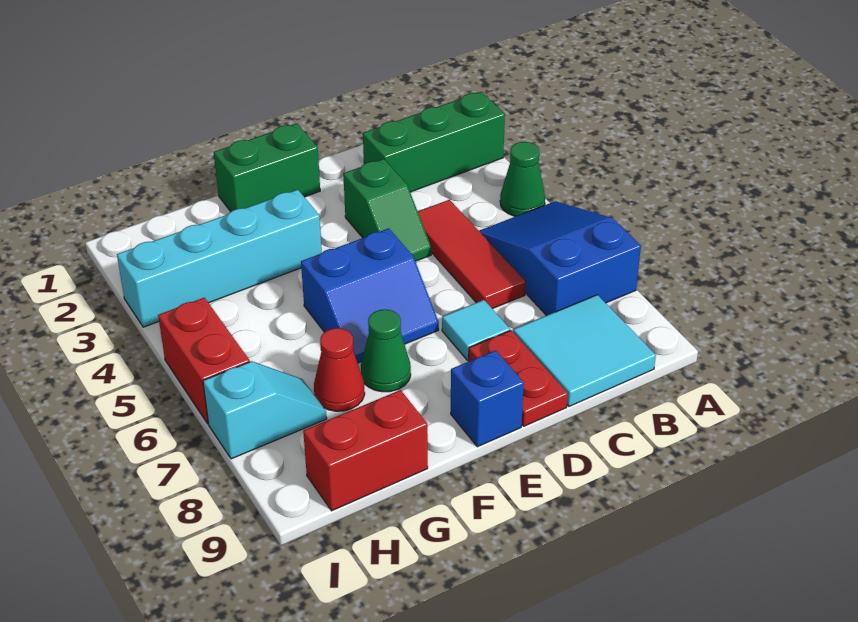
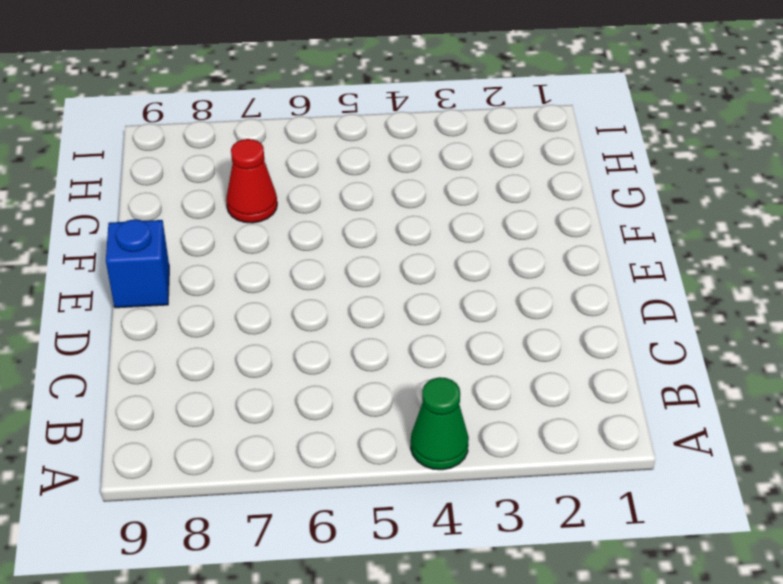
none -> green brick A2:C2 level 1
none -> blue slope A5:B7 level 1 top 7
none -> cyan tile B8:C9 level 1

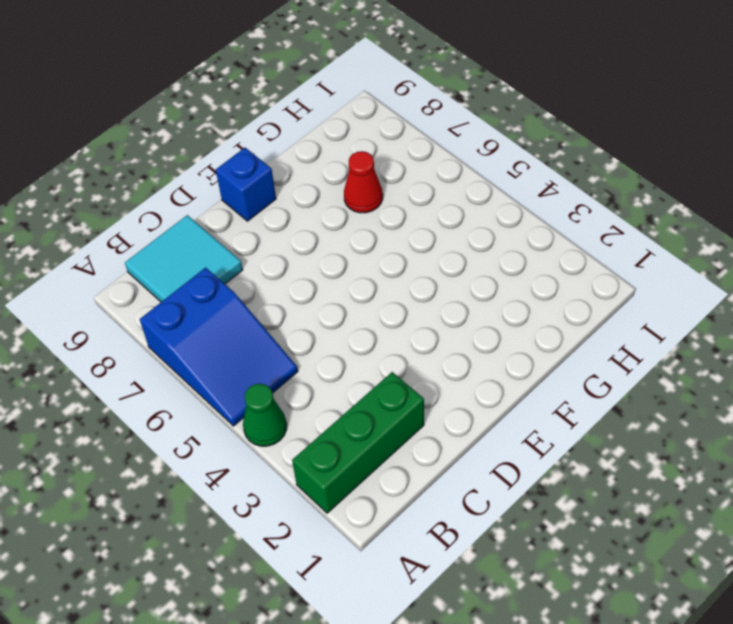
none -> red tile C4:C6 level 1
none -> green slope D3:D4 level 1 top 3
none -> cyan tile D7 level 1

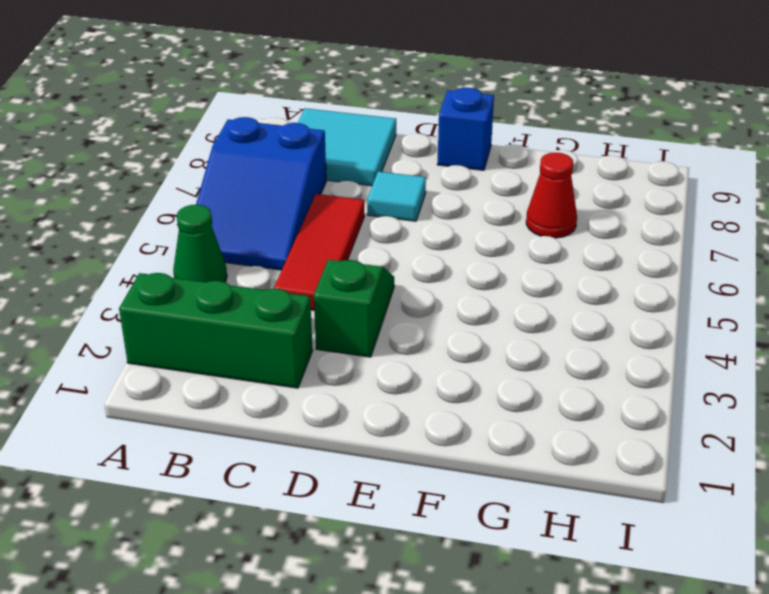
none -> red plate D8:D9 level 1
none -> green brick E1:F1 level 1
none -> blue slope E5:F6 level 1 top 5

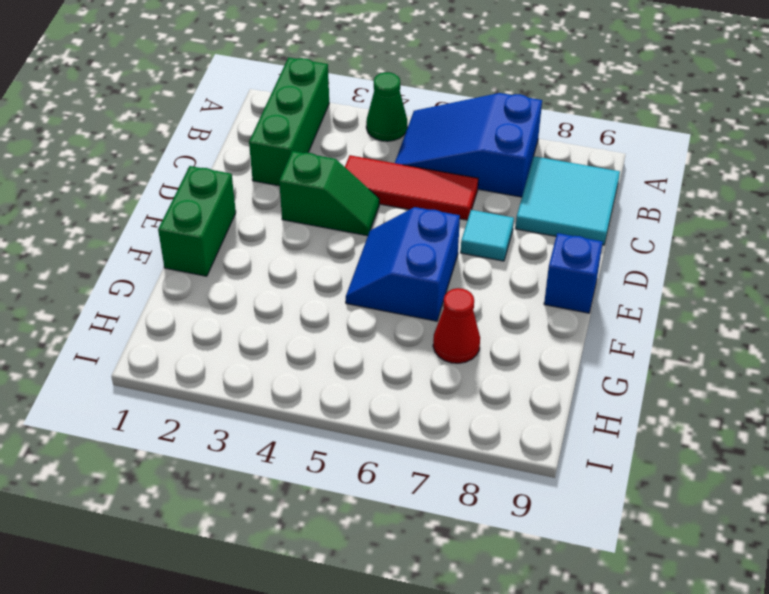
blue slope E5:F6 level 1 top 6 -> blue slope E5:F6 level 1 top 5
none -> red plate D8:D9 level 1
none -> cyan brick F3:I3 level 1
none -> green cone F7 level 1

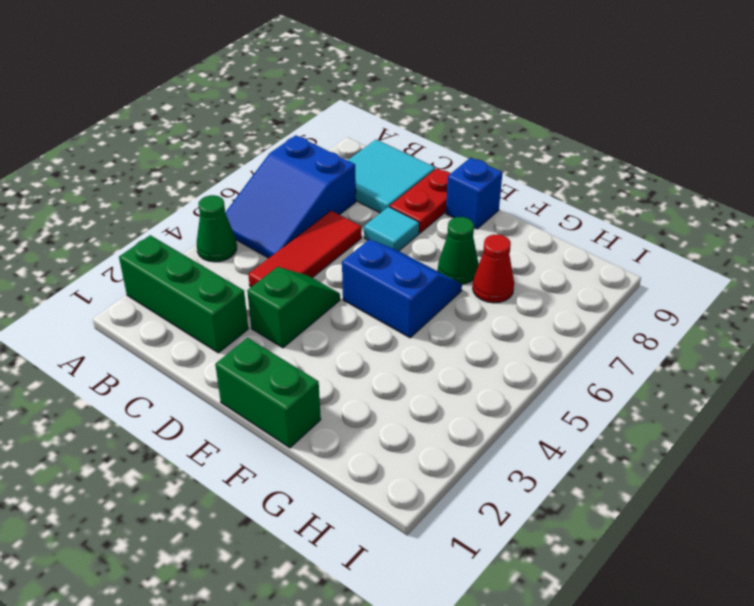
none -> cyan brick F3:I3 level 1
none -> red brick G9:H9 level 1
none -> cyan slope H7:I7 level 1 top I

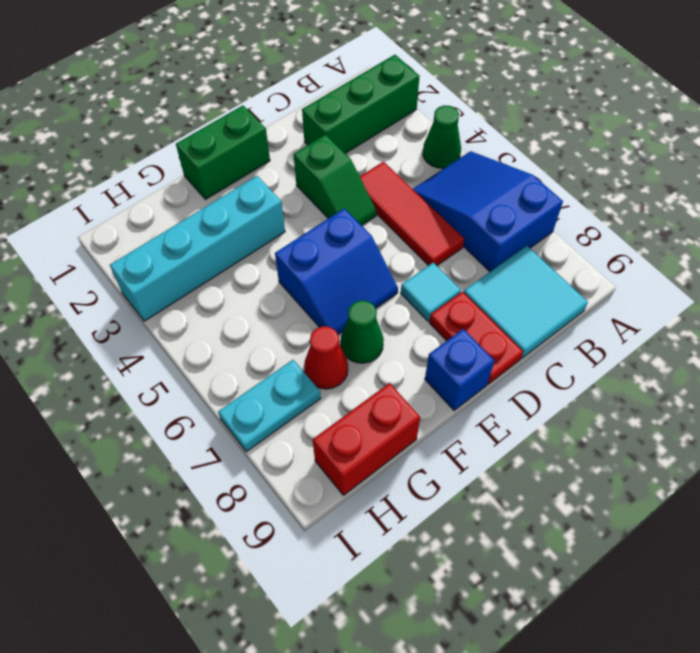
cyan plate H7:I7 level 1 -> cyan slope H7:I7 level 1 top I
none -> red brick I5:I6 level 1

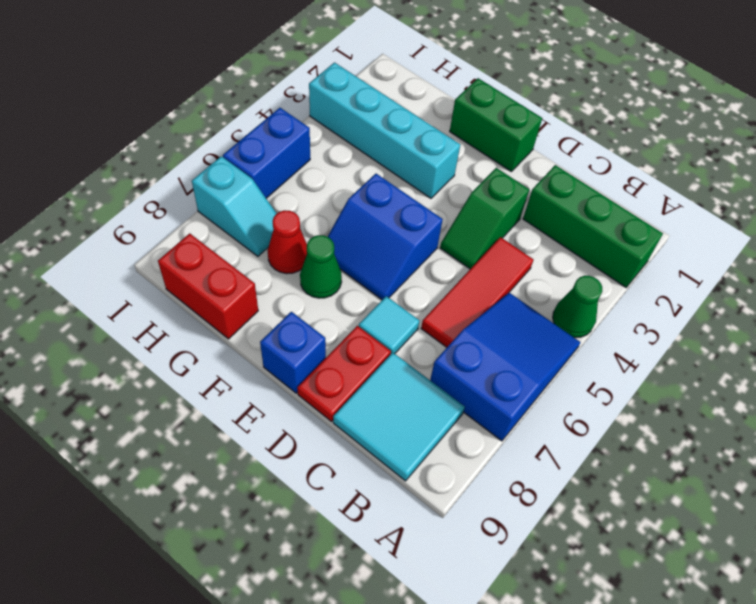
blue brick I5:I6 level 1 -> red brick I5:I6 level 1

